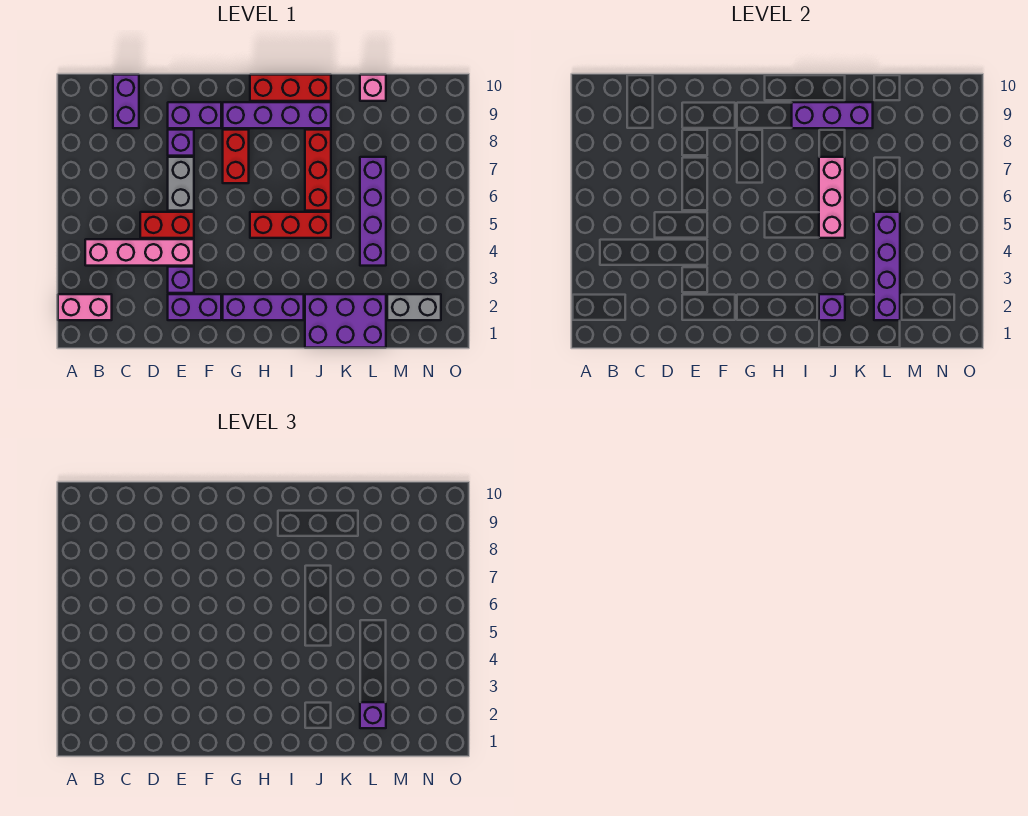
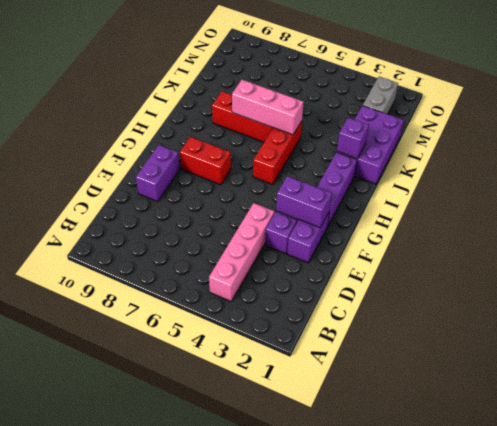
purple brick F2:F3 level 2 -> purple brick C9:C10 level 1
none -> pink brick A2:B2 level 1
none -> red brick D5:E5 level 1
none -> grey brick E6:E7 level 1

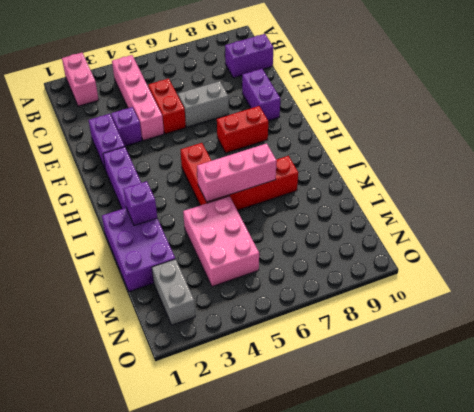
pink brick K4:M5 level 1 -> purple brick L4:L7 level 1
none -> purple brick E8 level 1
none -> purple brick G9:J9 level 1
none -> red brick H10:J10 level 1

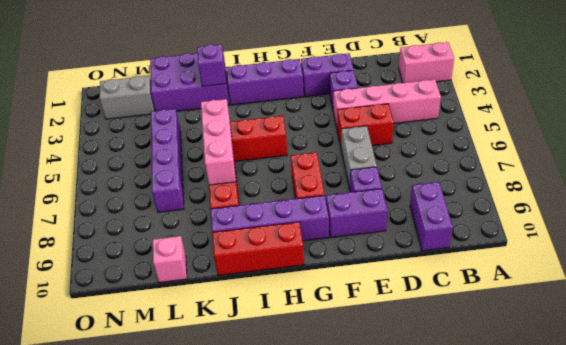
none -> purple brick I9:K9 level 2
none -> purple brick L2:L5 level 2
none -> purple brick L2 level 3

